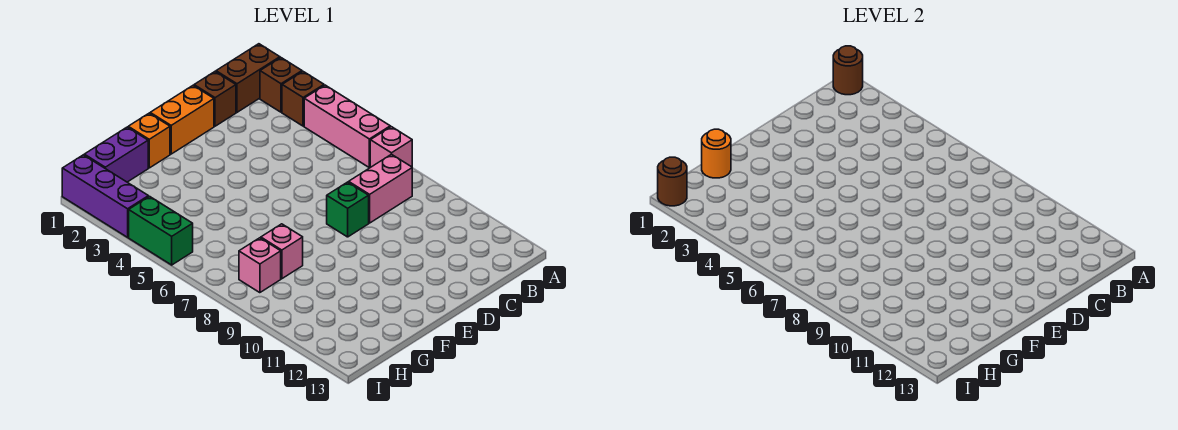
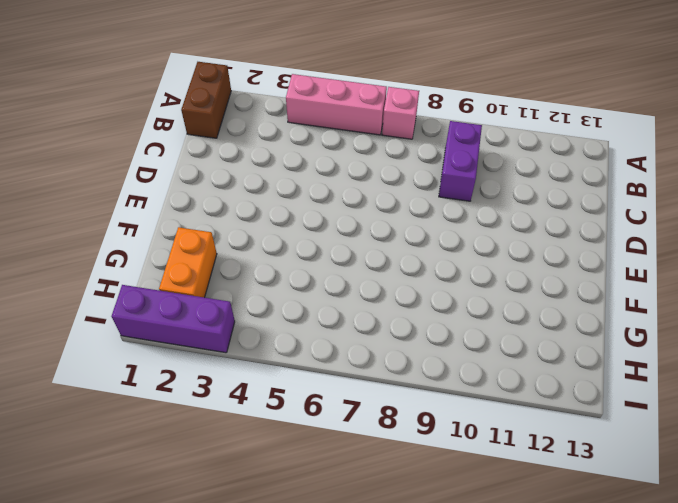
purple brick B9:C9 level 1 -> purple brick G1:H1 level 1
orange brick G2:H2 level 1 -> orange brick D1:E1 level 1
none -> brown brick A2 level 1
none -> brown brick A3 level 1
none -> pink brick B8:C8 level 1

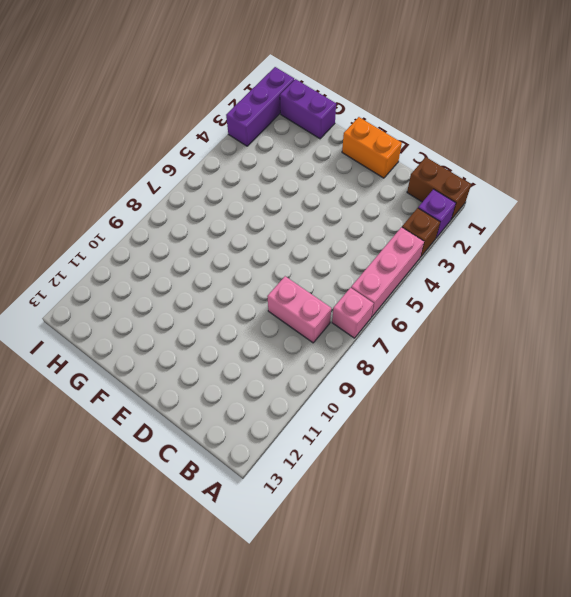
purple brick A2 level 1 -> brown brick A2 level 1
none -> brown brick C1 level 1
none -> green brick D8 level 1
none -> orange brick F1 level 1

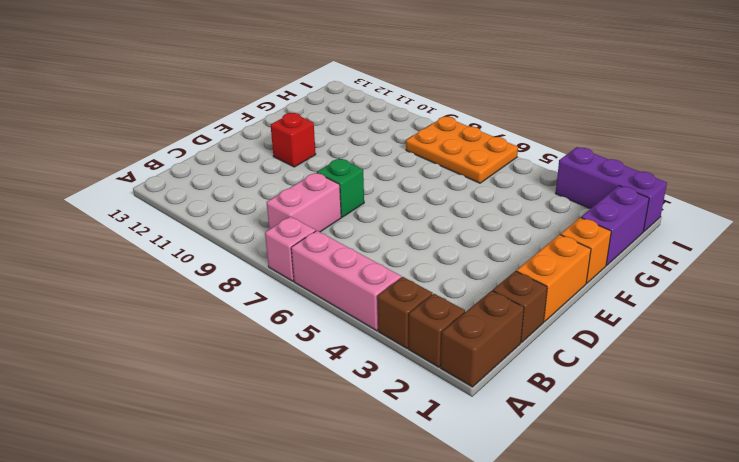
red brick E11 level 1 -> none
orange plate H6:I8 level 1 -> pink brick H8 level 1
none -> pink brick G8 level 1
none -> green brick I4:I5 level 1
none -> brown round brick A1 level 2

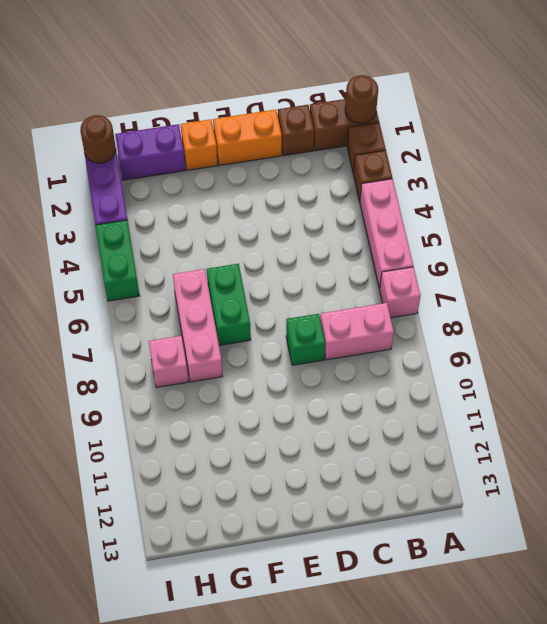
green brick F6:F7 level 1 -> none
pink brick G6:G8 level 1 -> pink brick G8 level 1
none -> orange round brick G1 level 2

